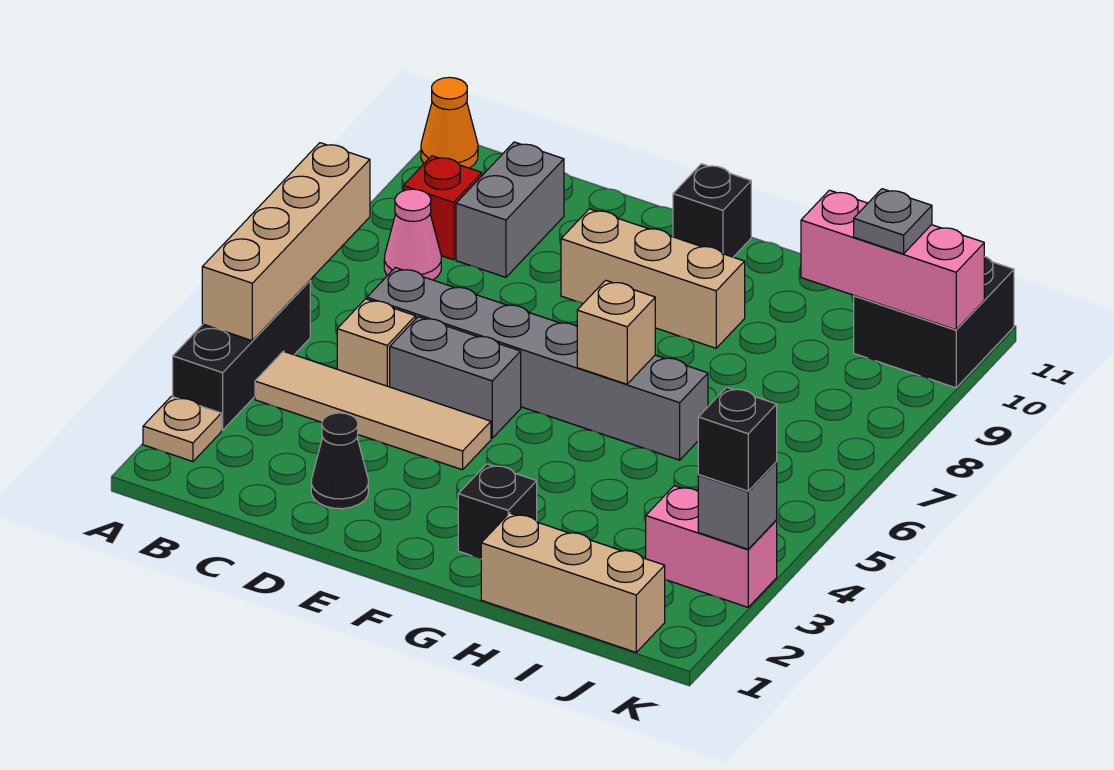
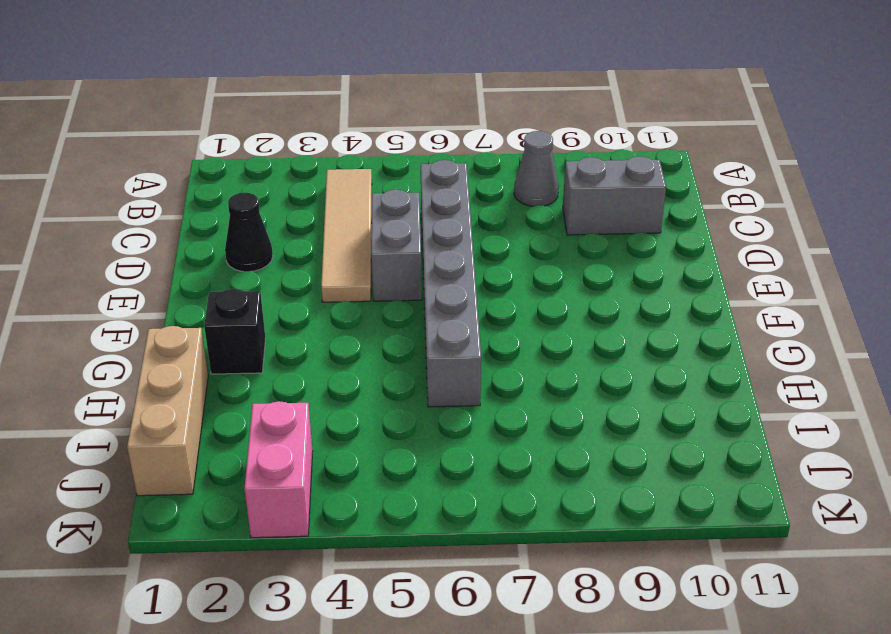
grey cone B8 level 1 -> pink cone B8 level 1
none -> tan plate A2 level 1
none -> black brick A3:A5 level 1
none -> orange cone A11 level 1

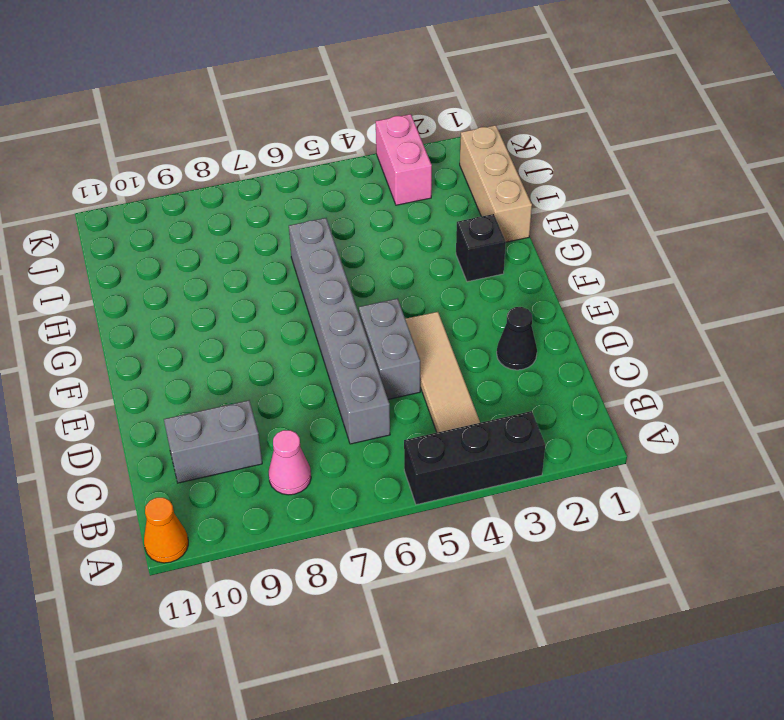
none -> tan plate A2 level 1
none -> red brick B9 level 1
none -> tan brick C5 level 1

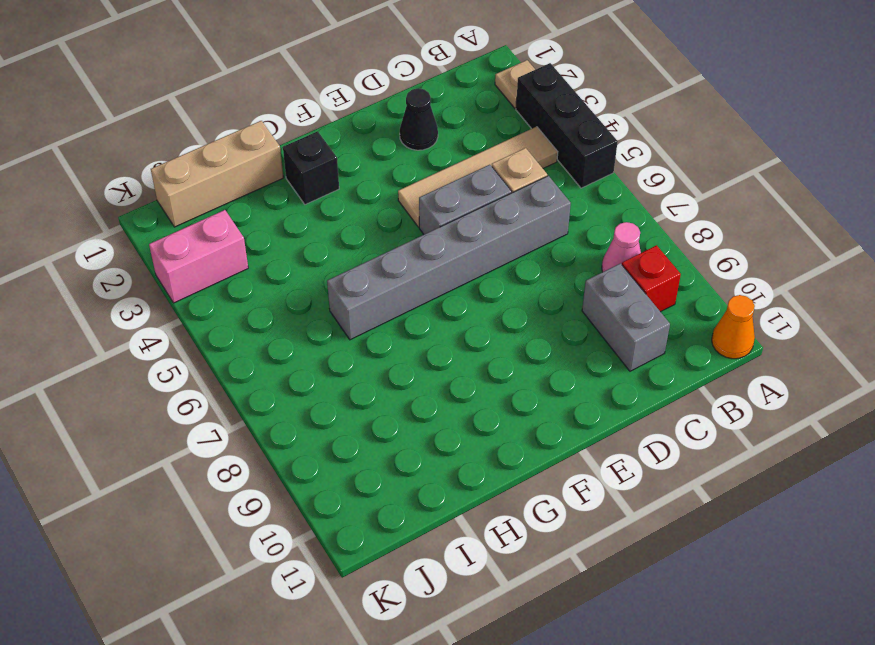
none -> tan brick E9:G9 level 1
none -> black brick F11 level 1
none -> black brick J10:K11 level 1

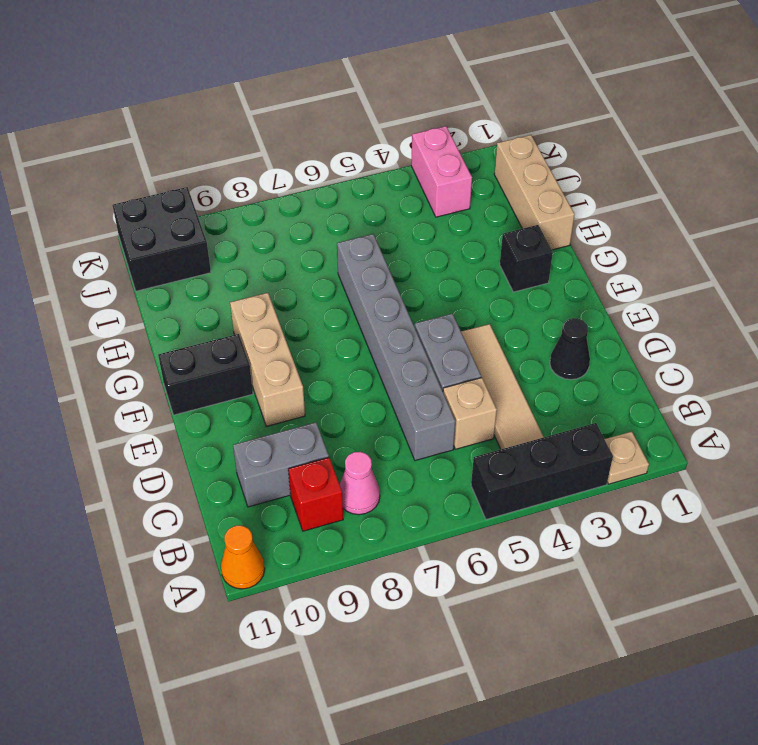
black brick F10:F11 level 1 -> black brick F11 level 1
none -> tan brick A4:A7 level 2
none -> tan brick G6 level 2
none -> pink brick I10:K10 level 2

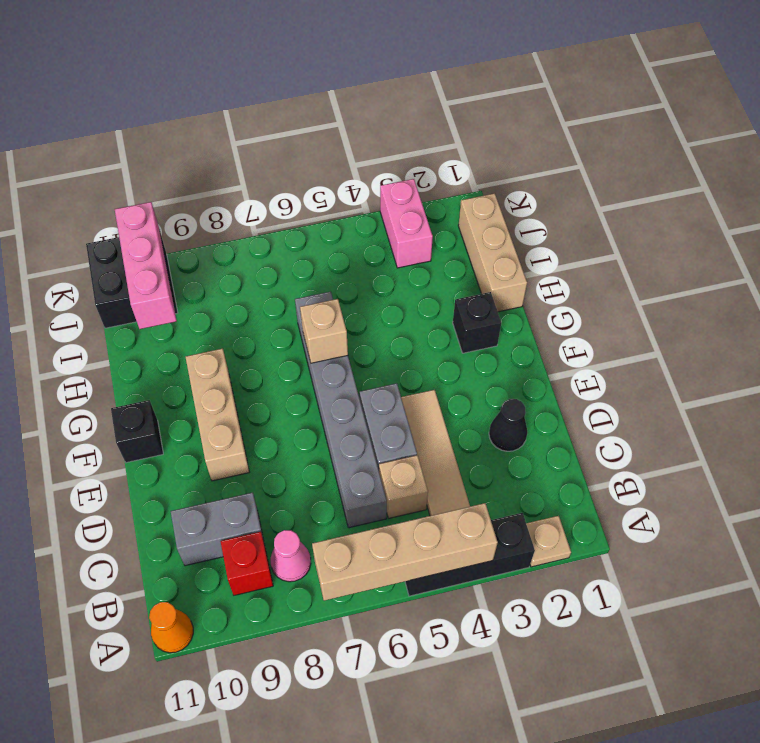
none -> grey brick K3 level 2
none -> grey plate J10 level 3
none -> black brick K3 level 3

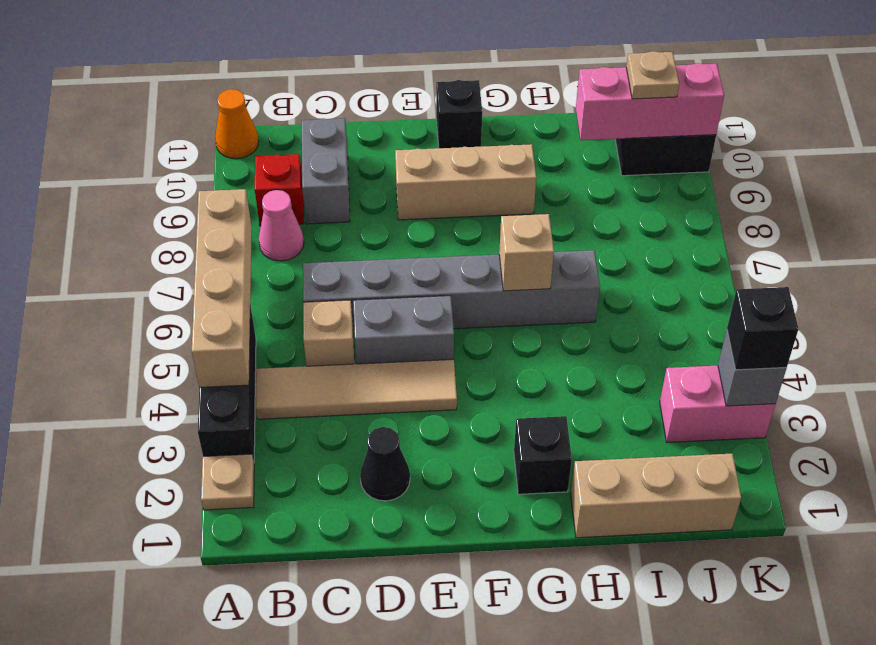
tan plate J10 level 3 -> grey plate J10 level 3

